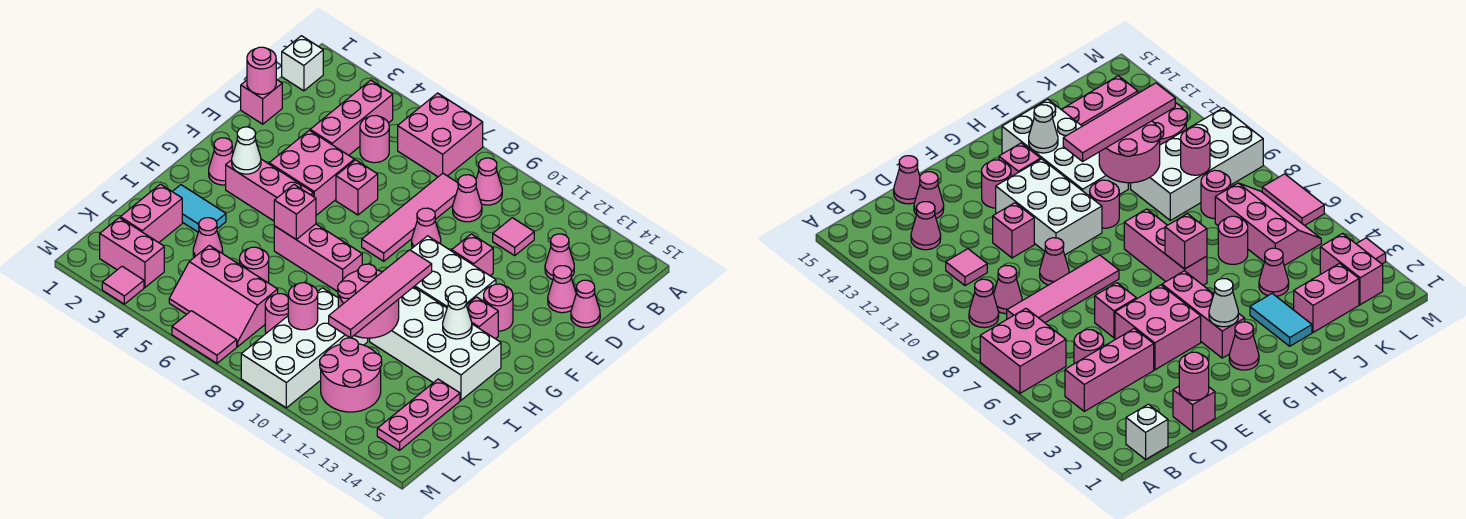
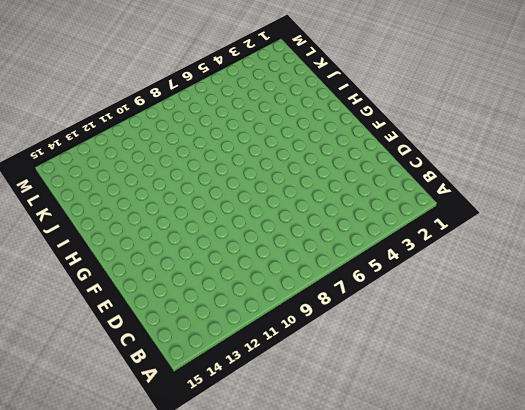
none -> pink brick A6:B7 level 1
none -> white brick B1 level 1
none -> pink brick B4:D4 level 1
none -> pink cone B9 level 1

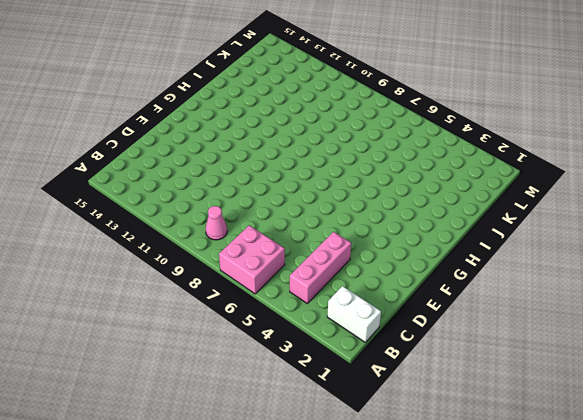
white brick B1:B2 level 1 -> white brick B1 level 1
none -> pink round brick C5 level 1
none -> pink tile C8:F8 level 1
none -> pink cone C9 level 1
none -> pink tile C11 level 1

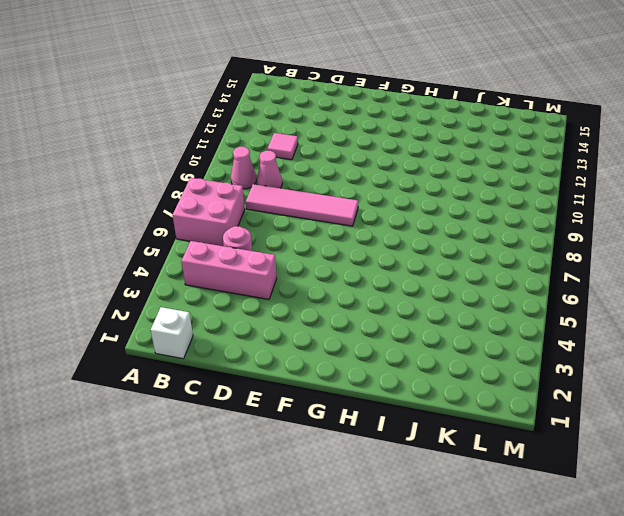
none -> pink cone C13 level 1
none -> pink brick D1 level 1
none -> pink cone D14 level 1
none -> pink cone D15 level 1

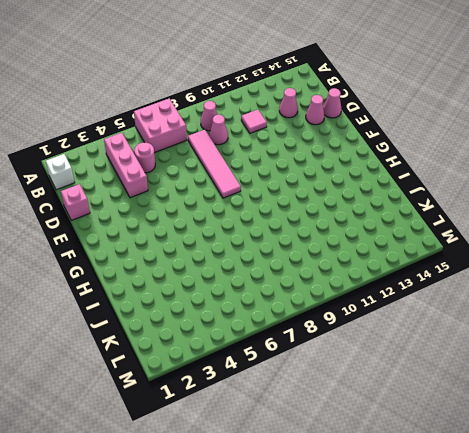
none -> pink brick E4:F5 level 1
none -> pink brick E6 level 1
none -> pink cone E9 level 1
none -> pink brick E11 level 1

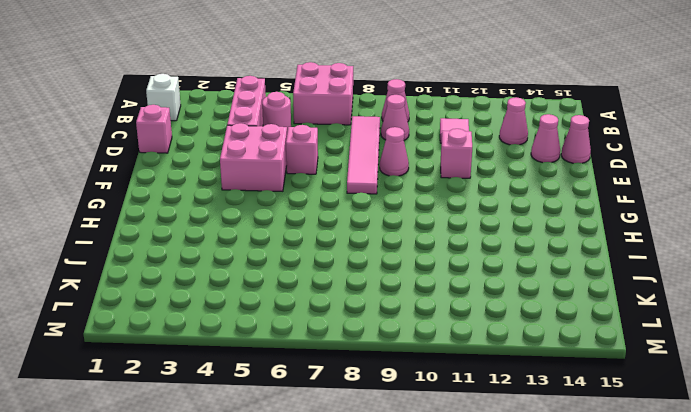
none -> white brick F10:G12 level 1
none -> pink round brick F13 level 1
none -> pink cone G2 level 1
none -> pink brick G3:G5 level 1

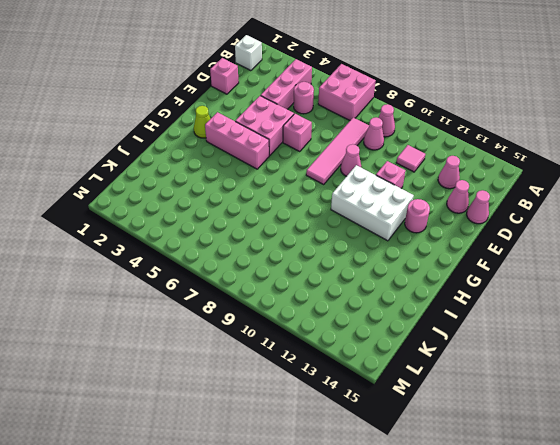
lime cone G2 level 1 -> pink cone G2 level 1
none -> pink brick G13 level 1
none -> pink brick H6:H8 level 1
none -> pink round brick H10 level 1
none -> white brick H11:I14 level 1

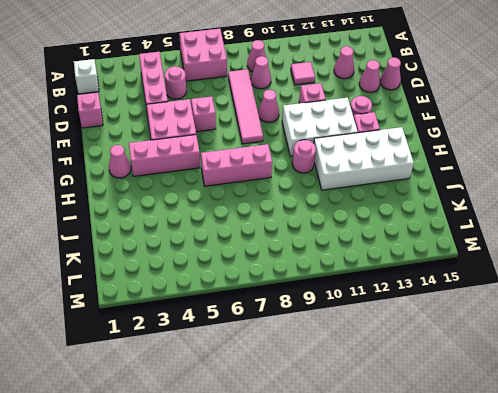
none -> cyan tile I2:I3 level 1
none -> pink brick J2:K2 level 1
none -> pink cone J4 level 1
none -> pink round brick J6 level 1

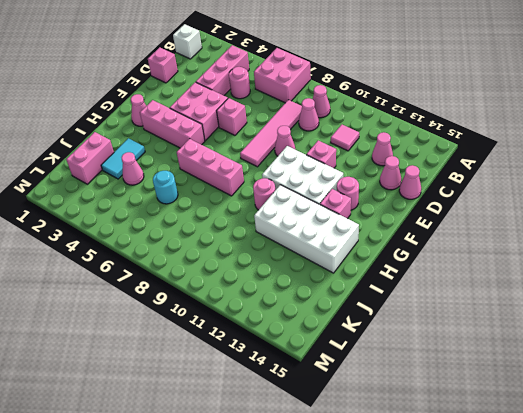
cyan tile I3:J3 level 1 -> cyan tile I2:I3 level 1
cyan round brick J6 level 1 -> pink round brick J6 level 1
none -> white brick J9:M10 level 1
none -> pink plate J14:L14 level 1
none -> pink slope K5:L7 level 1 top K
none -> pink round brick K8 level 1

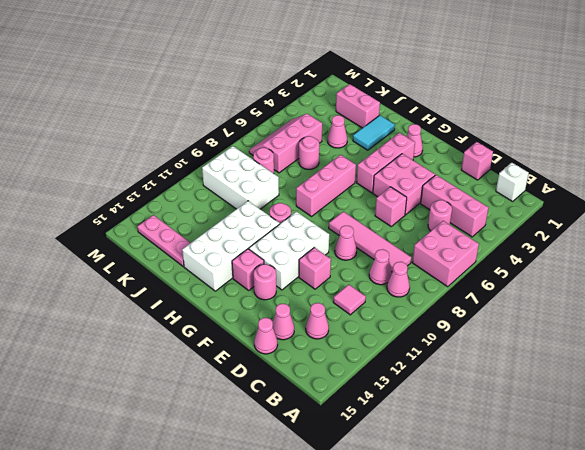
white brick J9:L10 level 1 -> white brick J9:M10 level 1
none -> pink round brick K11:L12 level 1
none -> pink brick L2:L3 level 1
none -> pink tile M3 level 1
none -> pink tile M6:M7 level 1

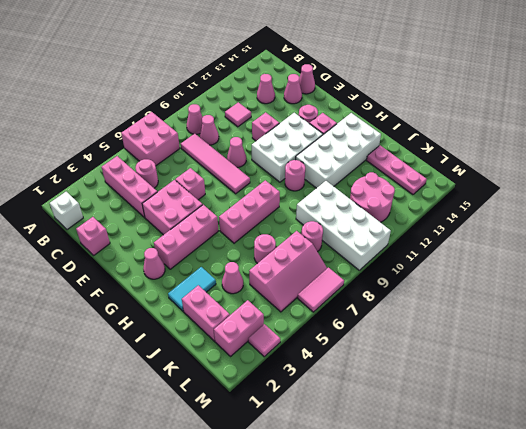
none -> pink round brick D1 level 2
none -> white cone G3 level 2
none -> pink brick H6 level 2
none -> white cone H13 level 2

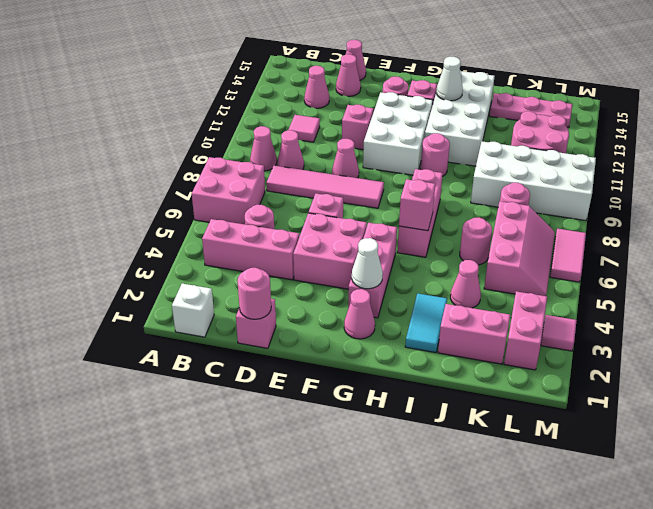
none -> pink round brick I10:J11 level 2
none -> pink round brick K9 level 2
none -> pink tile H11:K11 level 3

